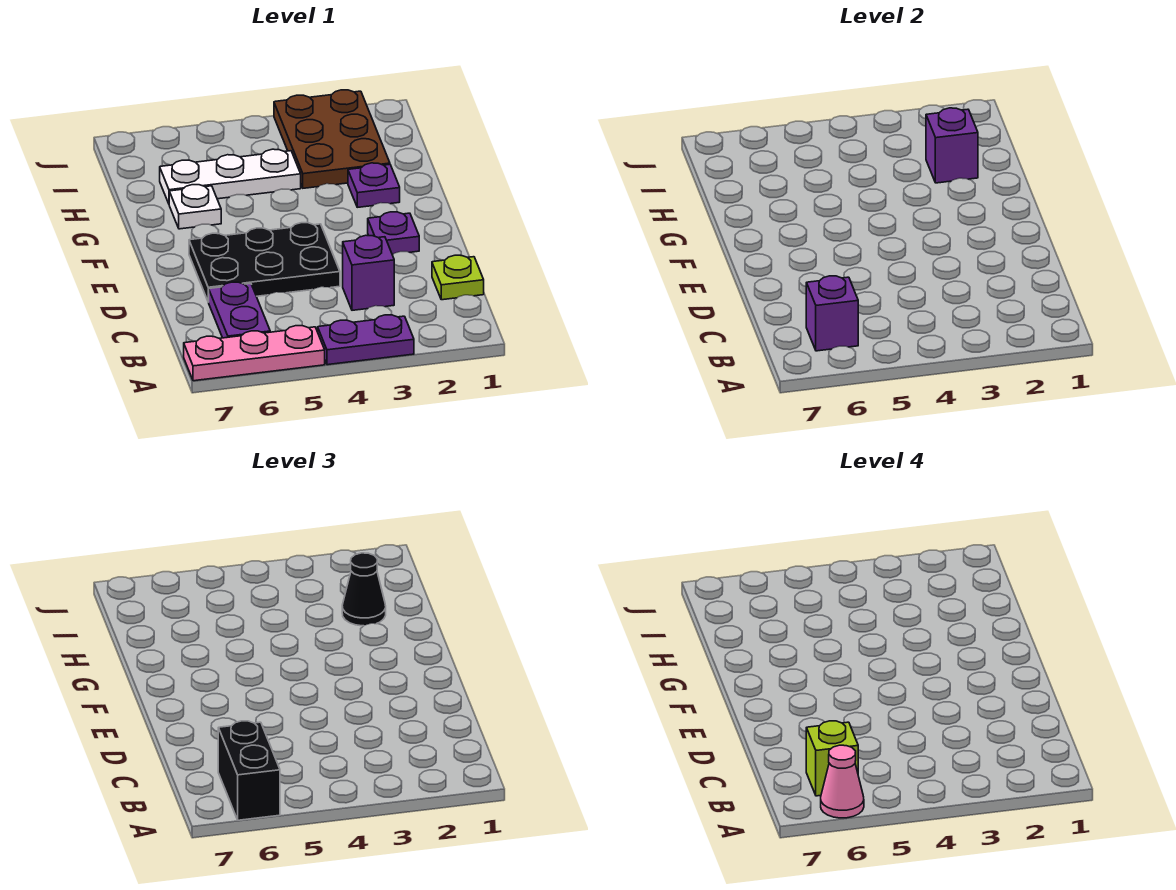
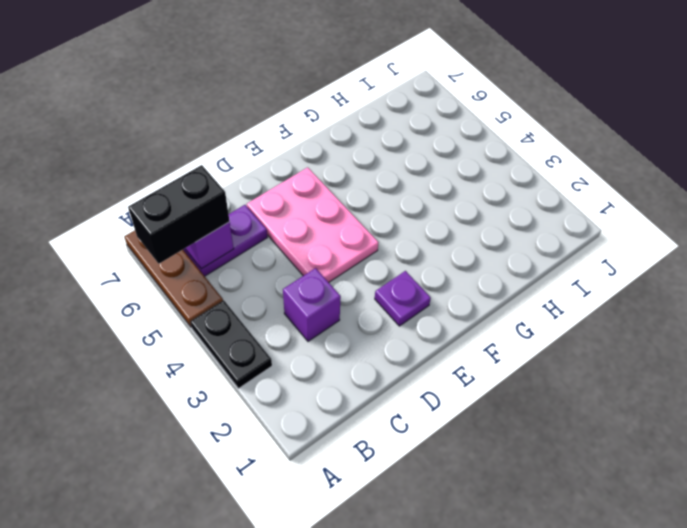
black plate A3:A4 level 1 -> purple plate A3:A4 level 1
brown plate A5:A7 level 1 -> pink plate A5:A7 level 1
pink plate D4:E6 level 1 -> black plate D4:E6 level 1
none -> lime plate C1 level 1
none -> purple plate G2 level 1
none -> white plate G6 level 1

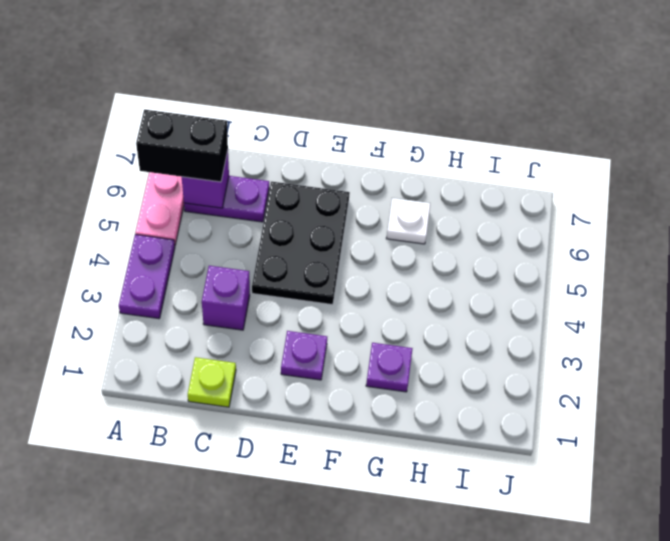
none -> brown plate H2:J3 level 1
none -> white plate H4:H6 level 1
none -> purple brick H2 level 2

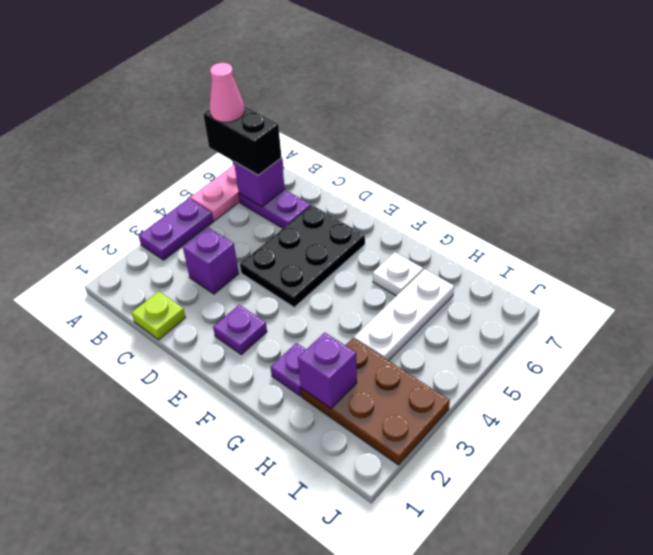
none -> black cone H2 level 3
none -> lime brick B6 level 4

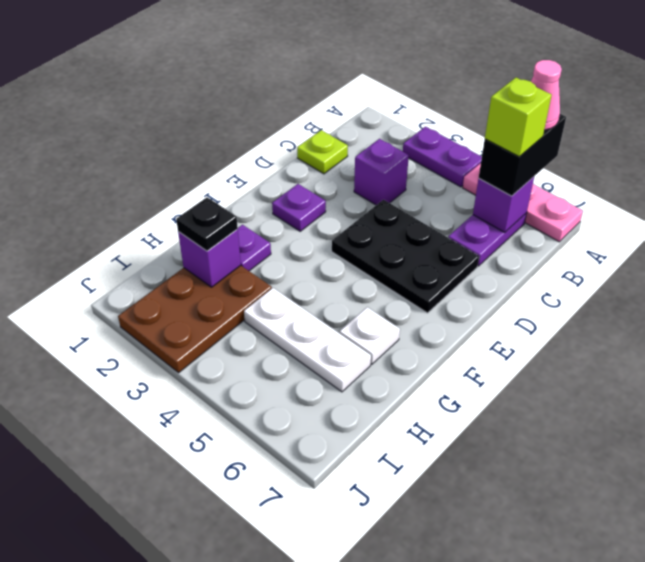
black plate H2 level 3 -> black cone H2 level 3

